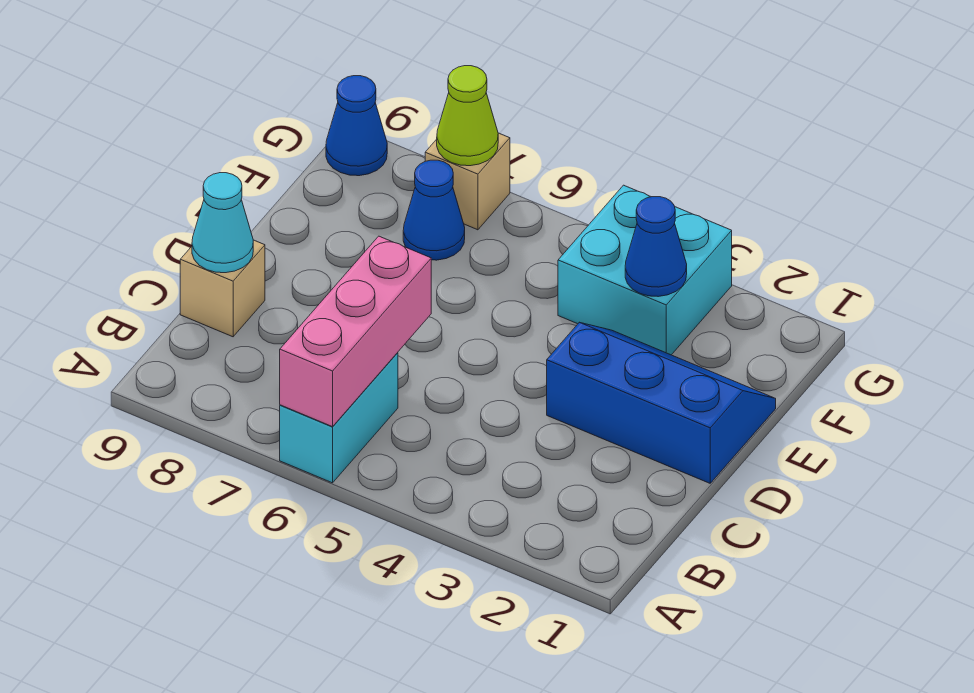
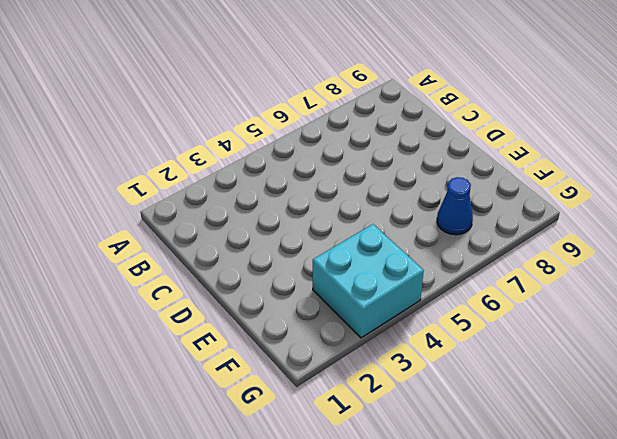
none -> cyan brick A6:B6 level 1
none -> tan brick C9 level 1

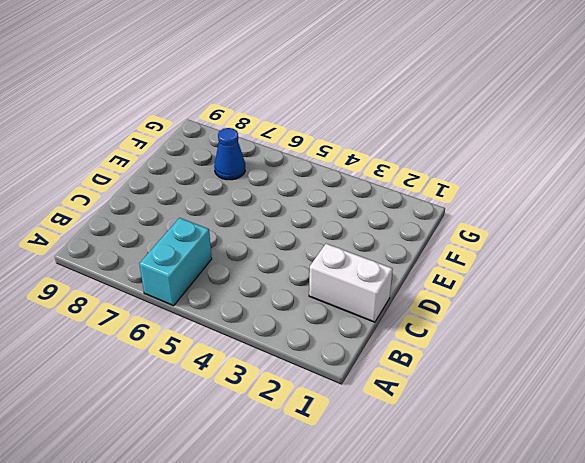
white brick C1:C2 level 1 -> none
none -> tan brick C9 level 1
none -> blue slope D1:E3 level 1 top D

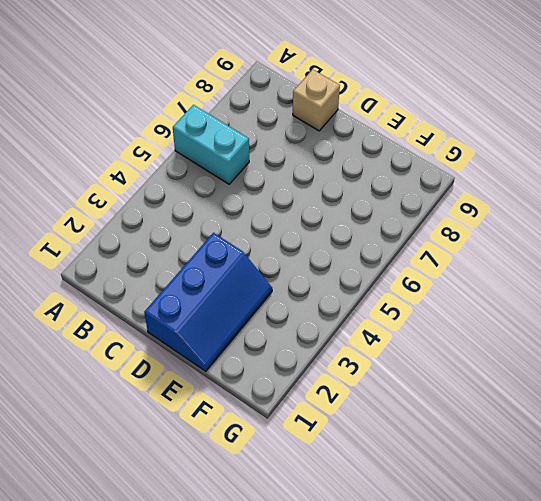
none -> cyan brick F3:G4 level 1
none -> blue cone F7 level 1

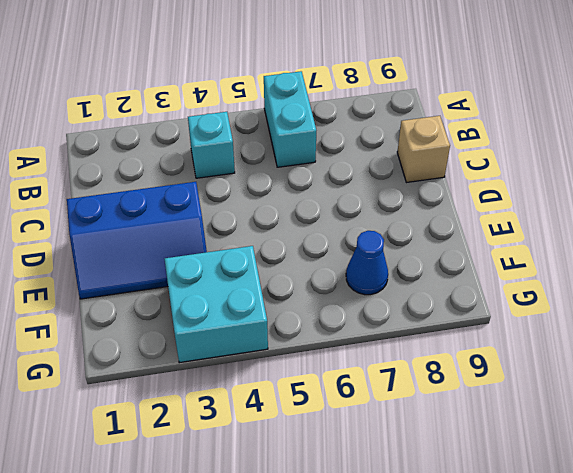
cyan brick B4 level 1 -> none
none -> tan brick G7 level 1
none -> blue cone G9 level 1

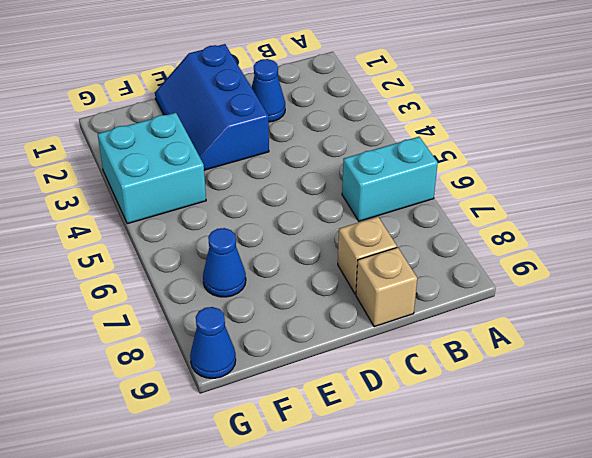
blue cone C2 level 1 -> blue cone F3 level 2
tan brick C8 level 1 -> tan brick G7 level 1
none -> pink brick A6:C6 level 2
none -> cyan cone C9 level 2

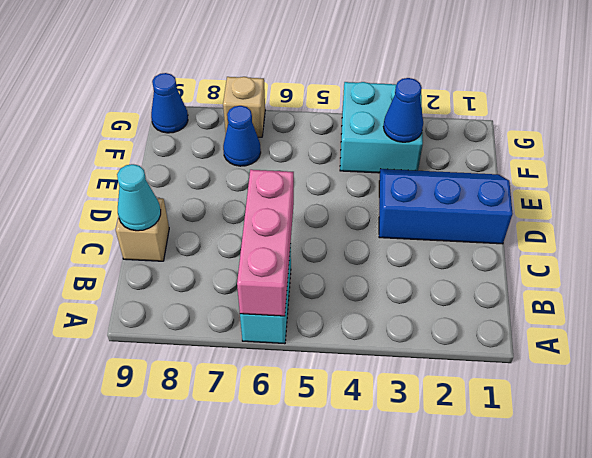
none -> lime cone G7 level 2

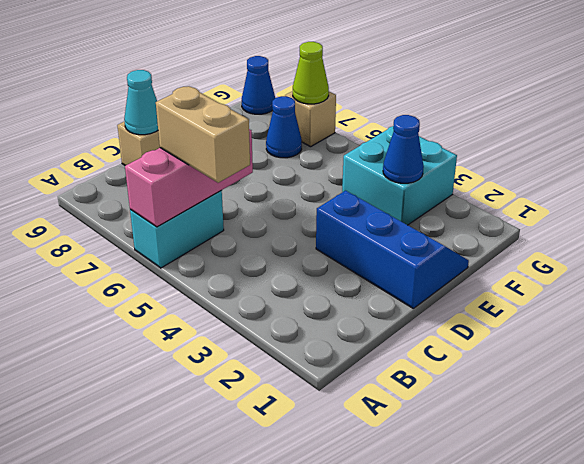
tan brick B5:B6 level 3 -> none

